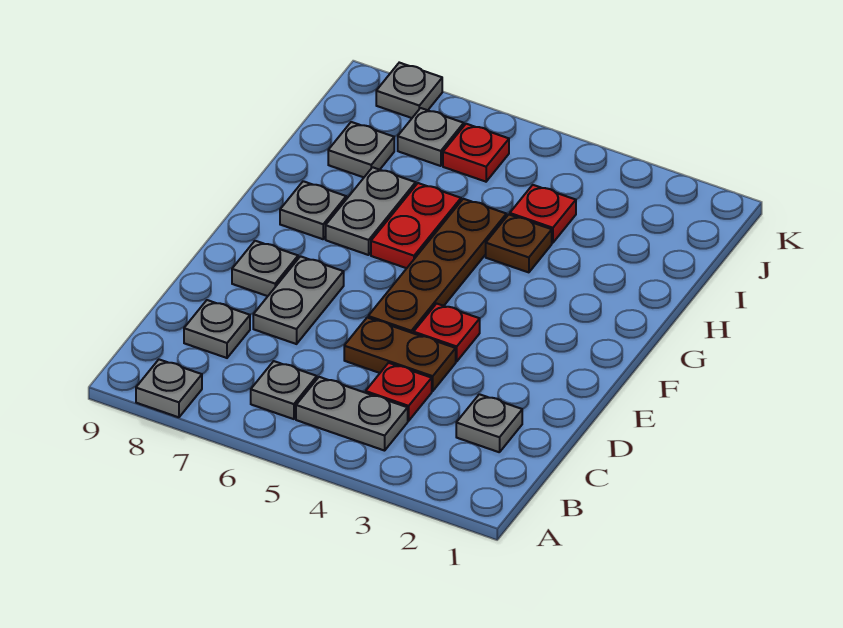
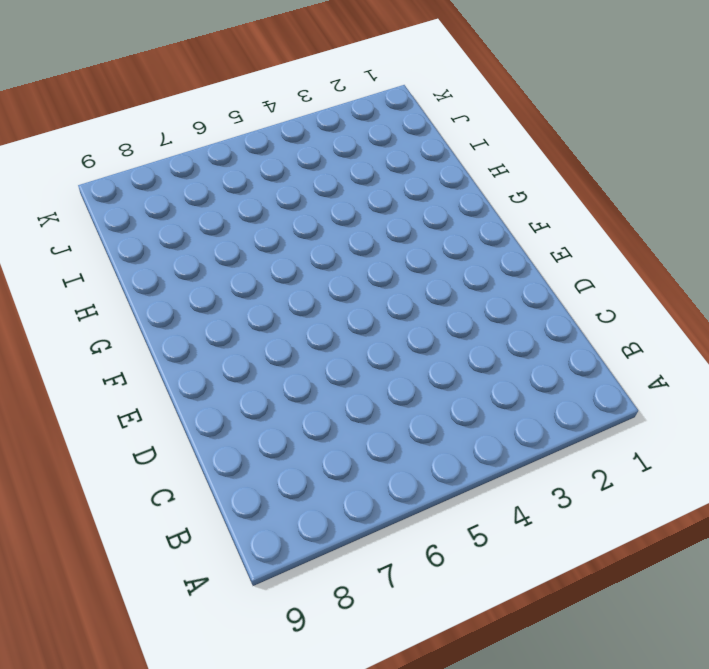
none -> grey plate A8 level 1
none -> grey plate B4:B5 level 1
none -> grey plate B6 level 1

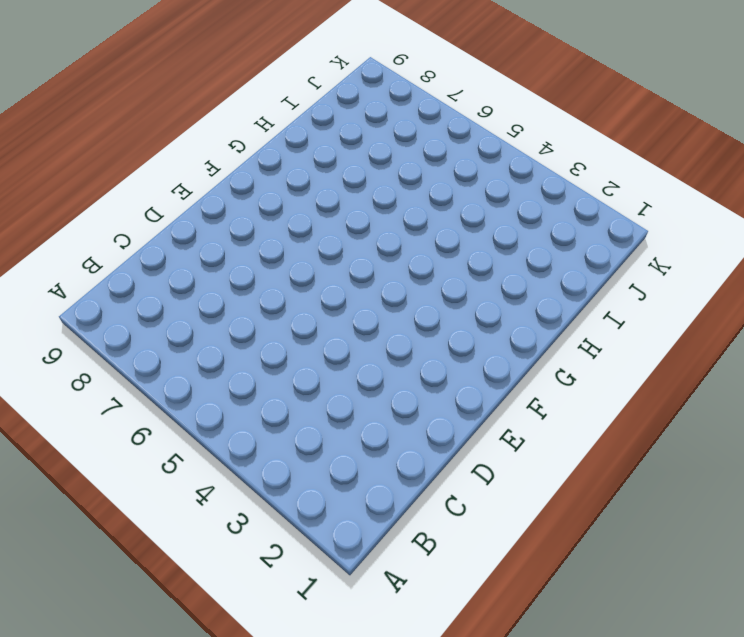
none -> grey plate A8 level 1
none -> grey plate B4:B5 level 1
none -> grey plate B6 level 1

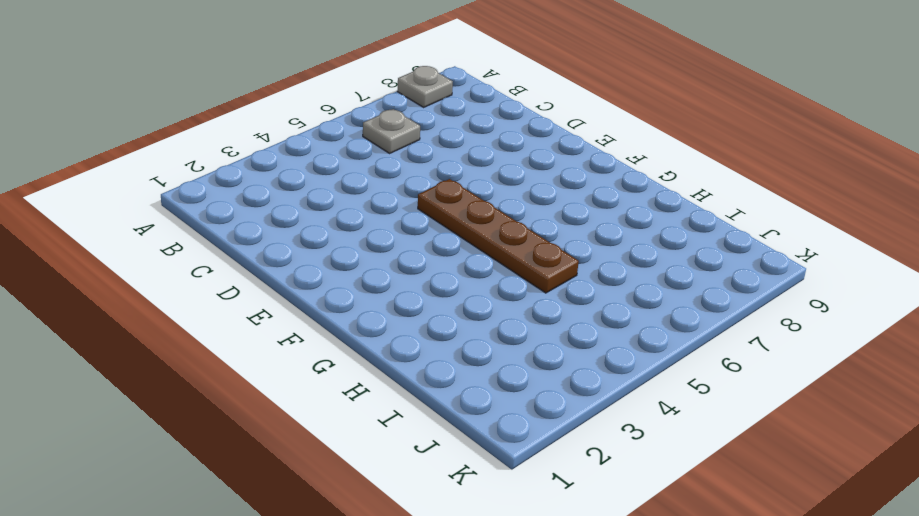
none -> grey plate B4:B5 level 1
none -> grey plate C2 level 1
none -> red plate C4 level 1

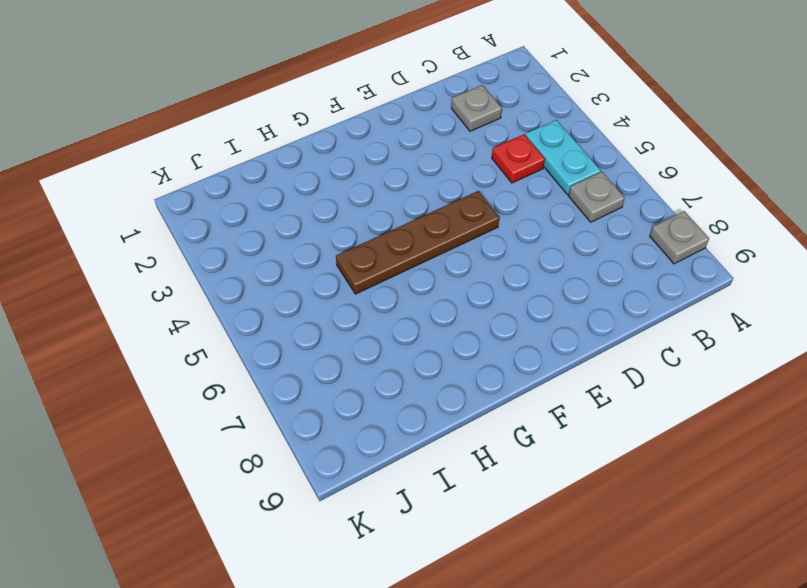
cyan plate B4:B5 level 1 -> grey plate B4:B5 level 1
none -> grey plate C8 level 1
none -> brown plate D4:D5 level 1
none -> grey plate D7:E7 level 1

